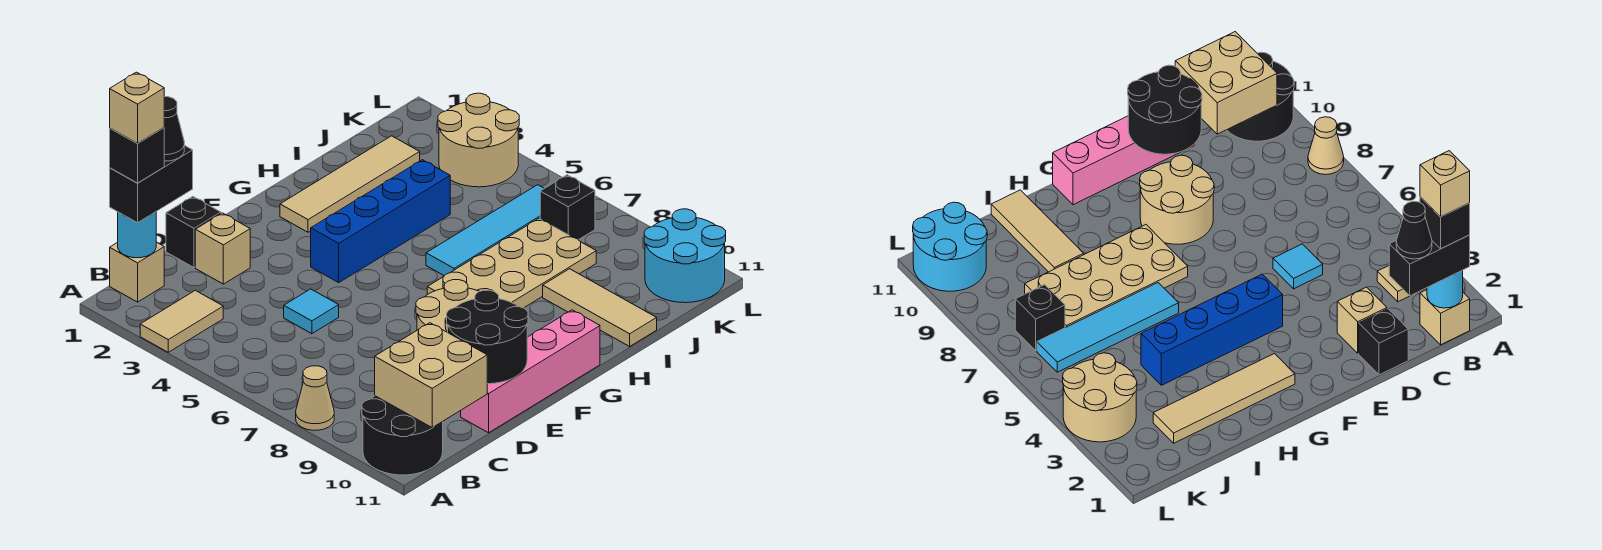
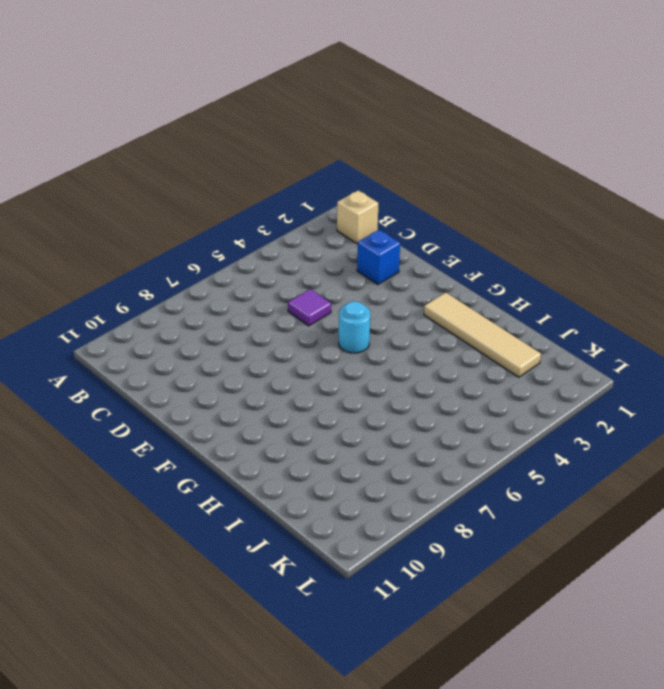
blue brick D2 level 1 -> tan brick D2 level 1
purple tile D5 level 1 -> cyan tile D5 level 1
cyan round brick F5 level 1 -> cyan round brick B1 level 2
none -> tan tile A3:B3 level 1
none -> tan cone A8 level 1
none -> black round brick A10:B11 level 1

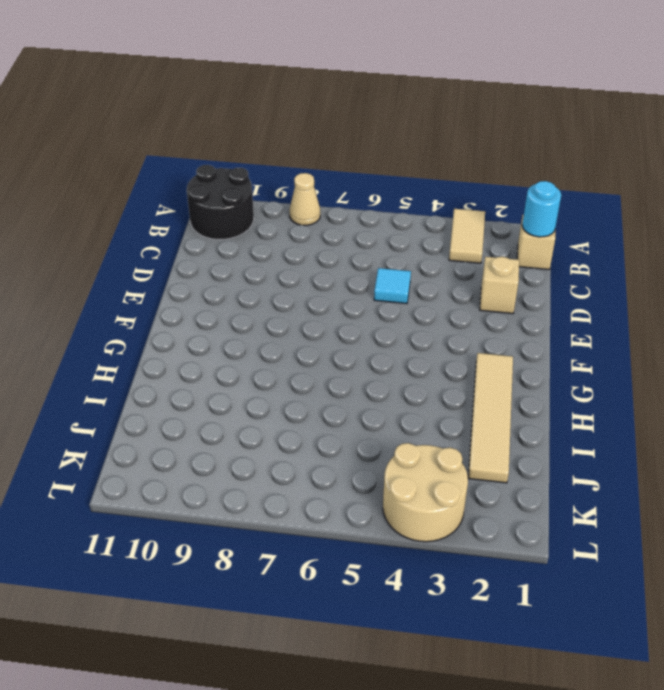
none -> black brick D1 level 1
none -> pink brick D11:G11 level 1
none -> tan round brick E8:F9 level 1

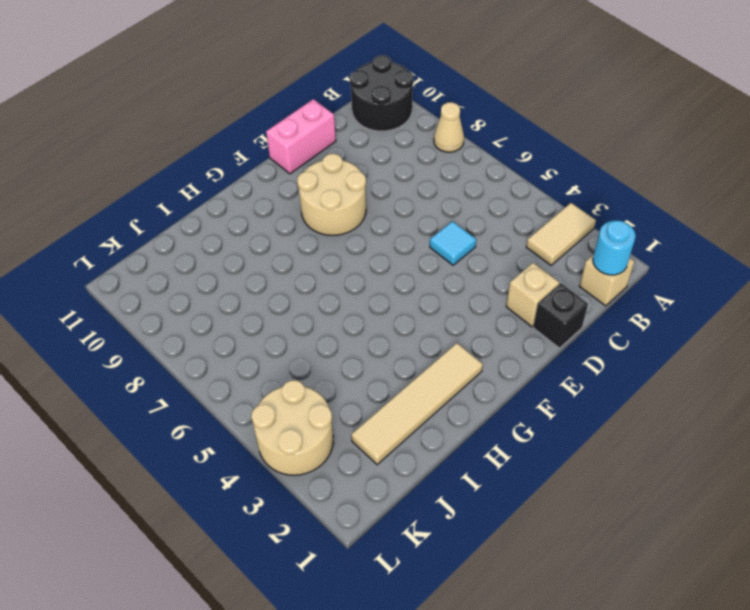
pink brick D11:E11 level 1 -> pink brick D11:G11 level 1
none -> blue brick F4:I4 level 1
none -> tan plate G7:J8 level 1
none -> cyan tile H6:K6 level 1

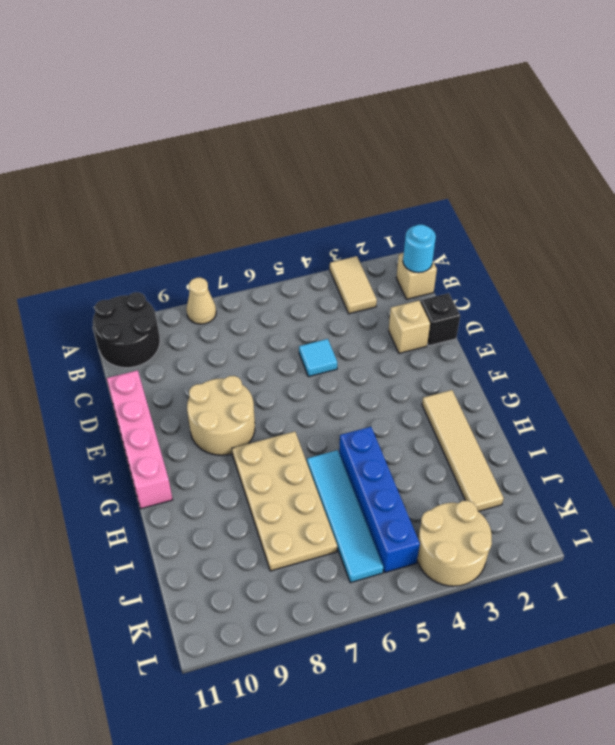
blue brick H5:K5 level 1 -> blue brick F4:I4 level 1
none -> tan tile I9:I11 level 1
none -> black brick K7 level 1
none -> cyan round brick K10:L11 level 1

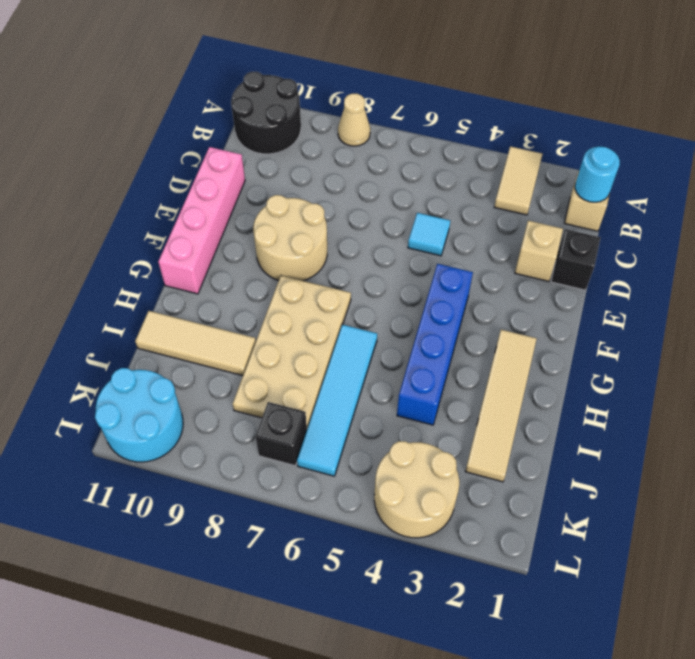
none -> tan brick B10:C11 level 2
none -> black round brick D10:E11 level 2
none -> black brick B1:C1 level 3

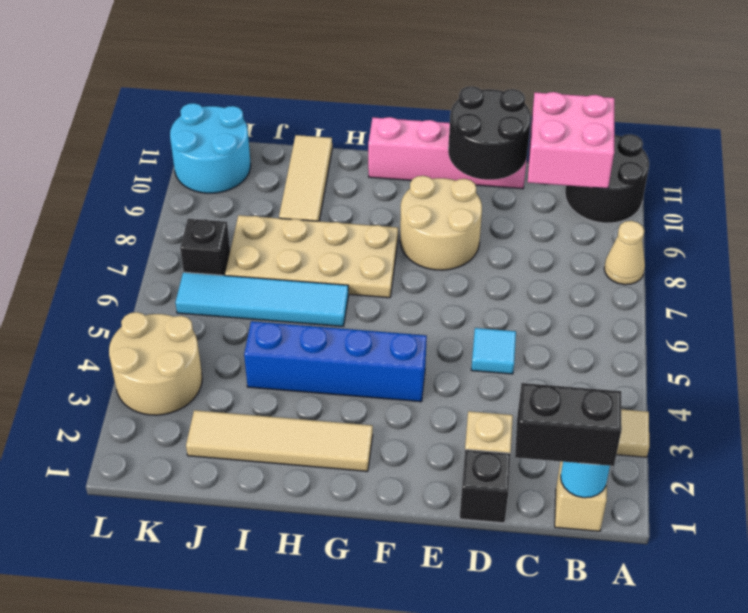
pink brick B10:C11 level 2 -> tan brick B10:C11 level 2
none -> black brick B1 level 4
none -> black cone C1 level 4
none -> tan brick B1 level 5

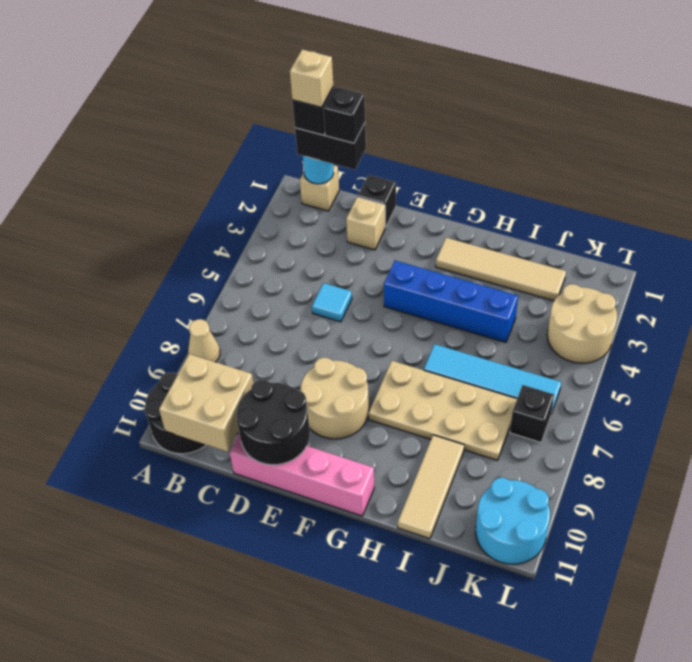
black brick C1 level 4 -> black cone C1 level 4
none -> tan tile A3:B3 level 1

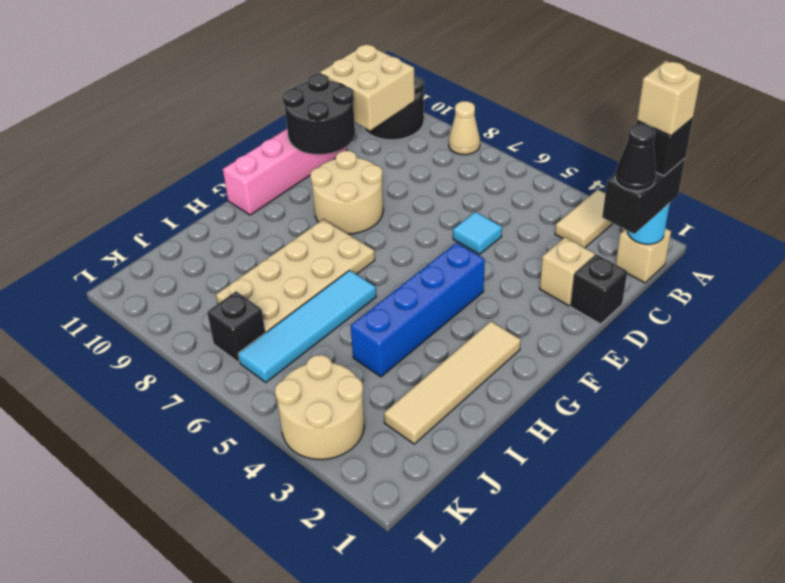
none -> tan tile I9:I11 level 1
none -> cyan round brick K10:L11 level 1

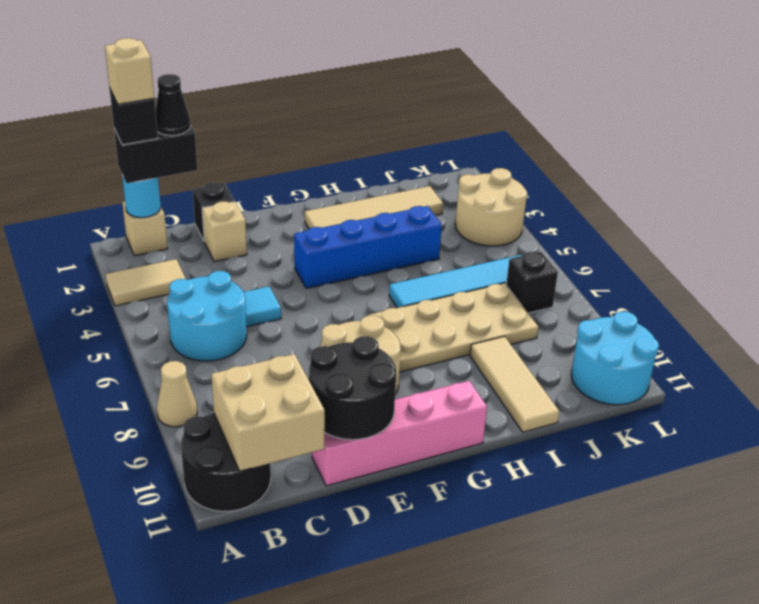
cyan round brick B5:C6 level 1 -> none

